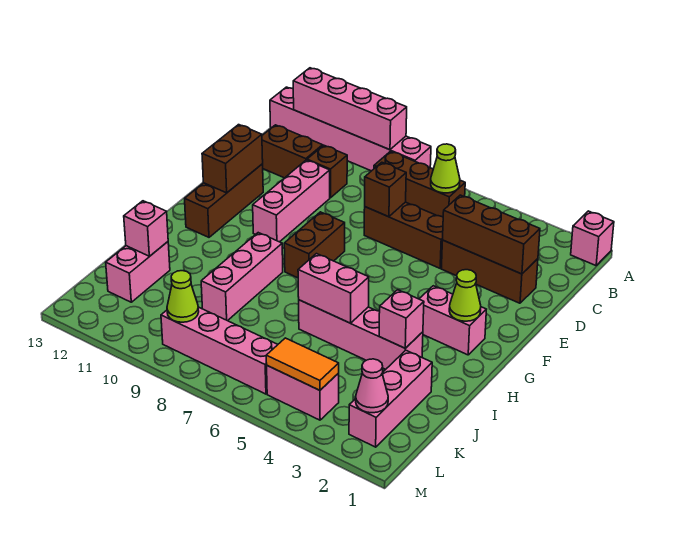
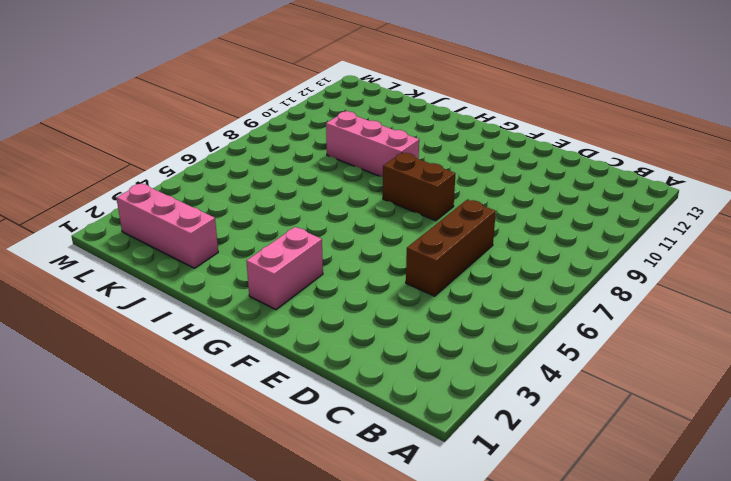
none -> pink brick A1 level 1
none -> pink brick A8:A13 level 1
none -> brown brick B6:B8 level 1

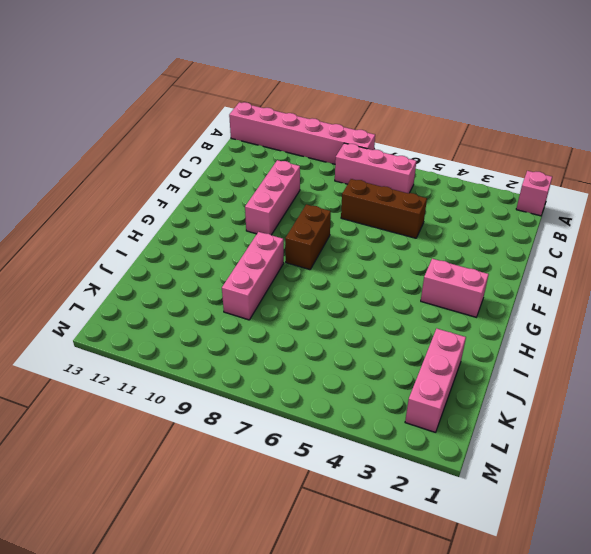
pink brick B6:B8 level 1 -> brown brick B6:B8 level 1
none -> brown brick C10 level 1
none -> brown brick C11:C12 level 1
none -> brown brick D2:D4 level 1

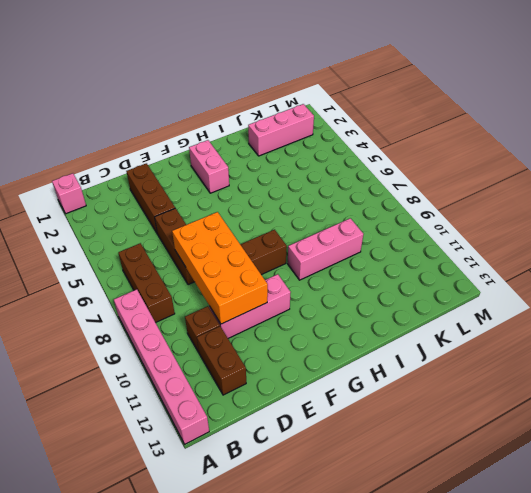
orange brick D7:E10 level 2 -> brown brick D7 level 2
none -> brown brick E12:G12 level 1
none -> pink brick I3:I6 level 1
none -> pink brick J12:K12 level 1

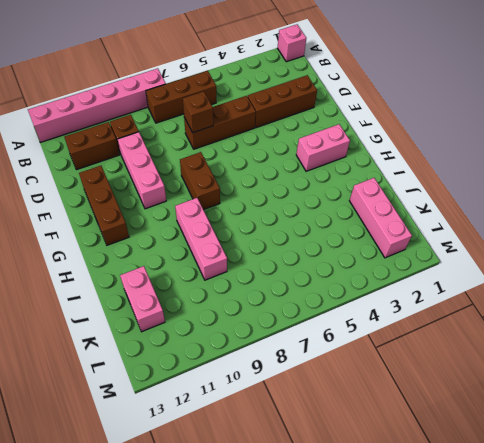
none -> pink brick I3:I6 level 1
none -> pink brick L4:L5 level 1
none -> pink brick L6:L9 level 1

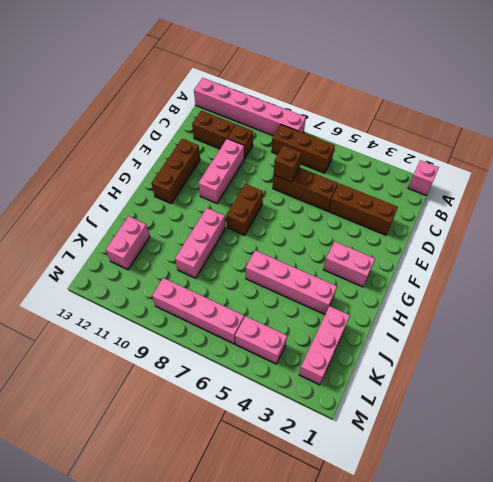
none -> pink brick A9:A12 level 2
none -> lime cone B6 level 2
none -> brown brick D2:D4 level 2

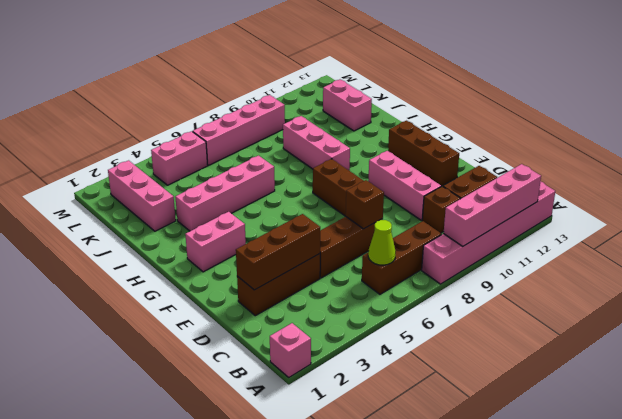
none -> brown brick E12:F12 level 2
none -> lime cone G2 level 2
none -> pink brick I3 level 2

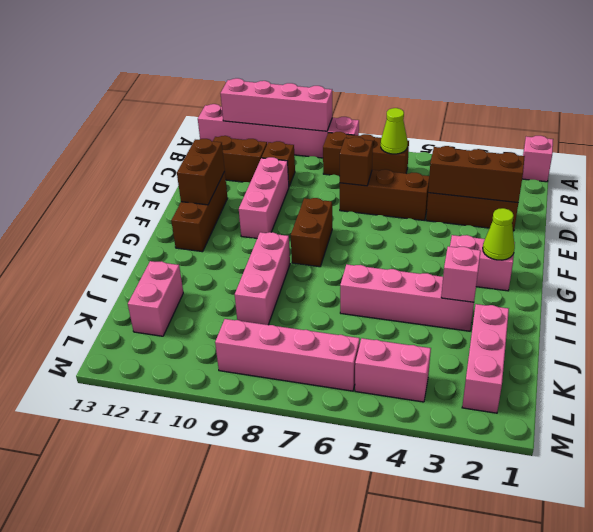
none -> pink brick I5:I6 level 2
none -> pink brick J12 level 2
none -> pink cone L2 level 2

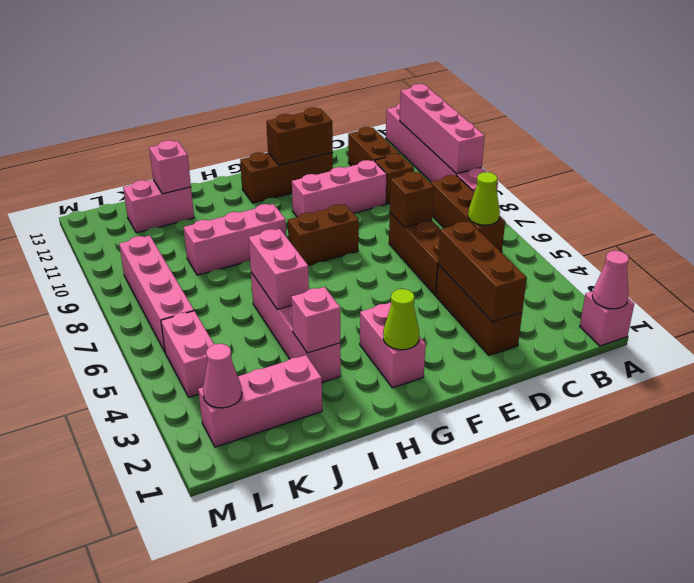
pink cone A1 level 2 -> none
none -> orange tile L4:L5 level 2
none -> lime cone L9 level 2

